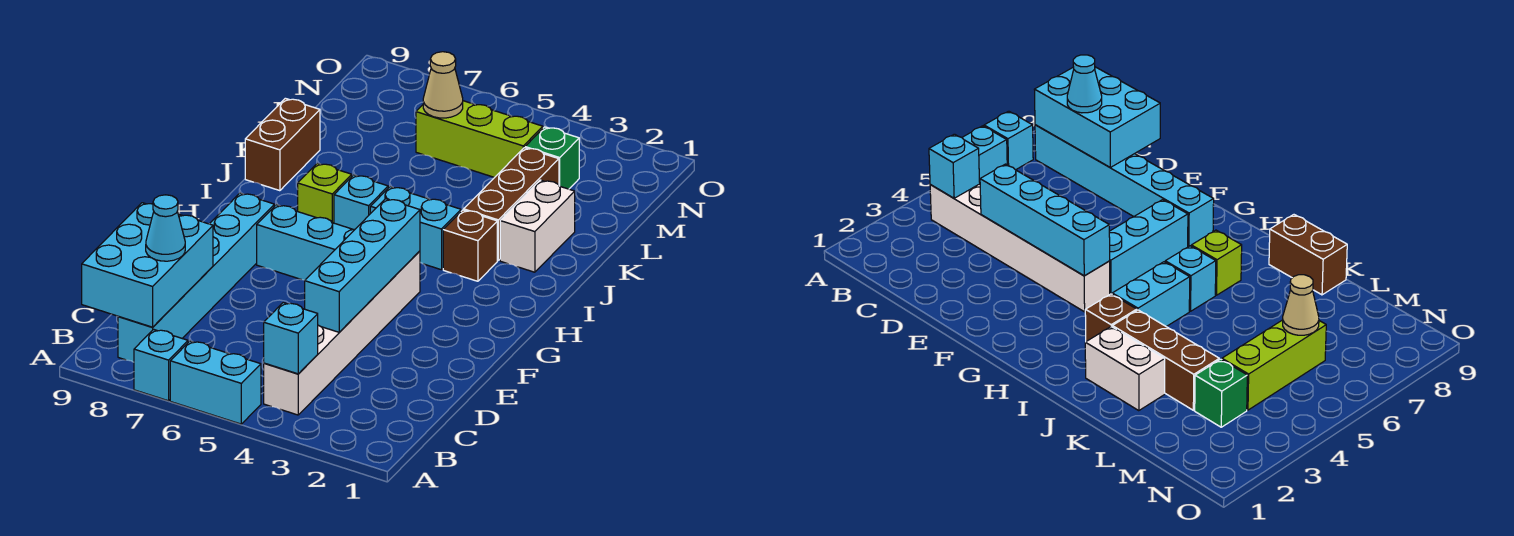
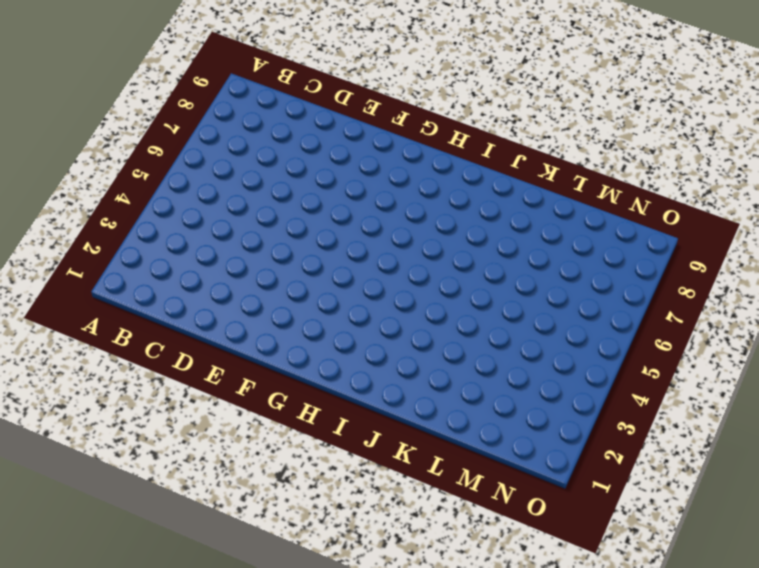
none -> cyan brick A5:A6 level 1
none -> cyan brick A7 level 1
none -> white brick B4:G4 level 1

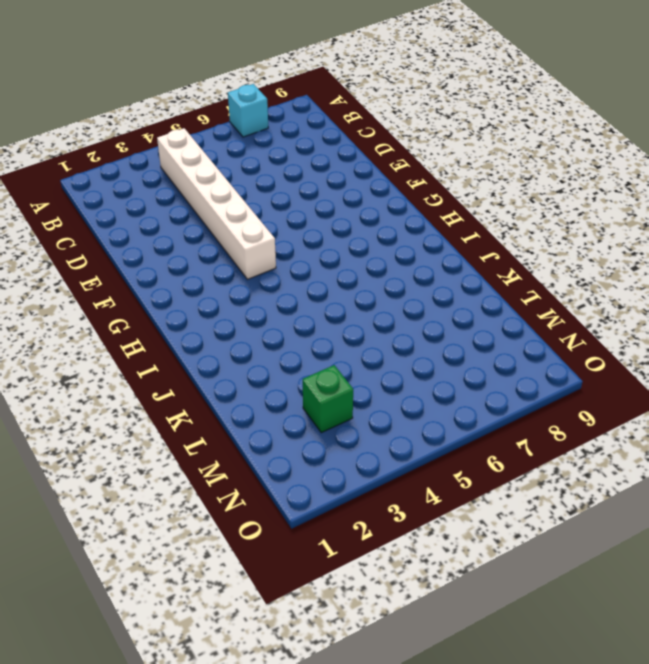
none -> cyan brick A5:A6 level 1
none -> cyan brick B8:G8 level 1
none -> cyan brick G5:G7 level 1

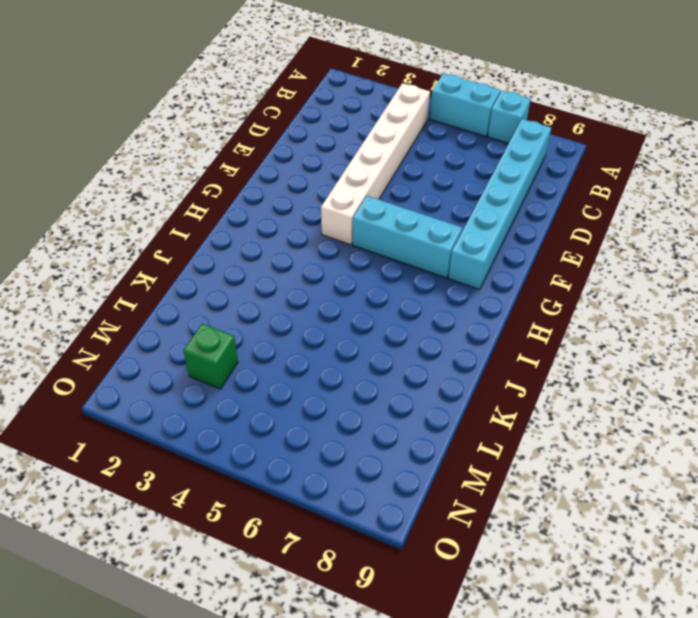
none -> brown brick I3 level 1
none -> cyan brick I4:I5 level 1
none -> cyan brick I6 level 1

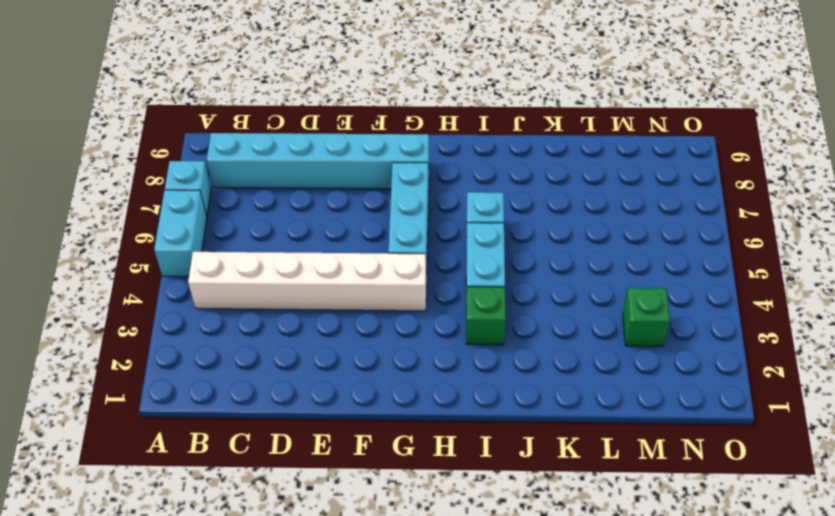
green brick I3 level 1 -> brown brick I3 level 1
none -> lime brick I7 level 1
none -> white brick J2:K2 level 1
none -> brown brick J3:L3 level 1

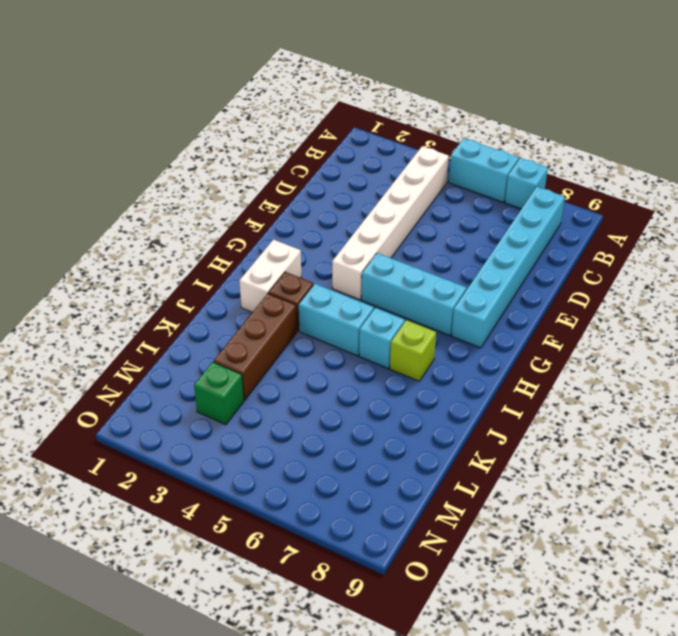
white brick H2:I2 level 1 -> white brick J2:K2 level 1
none -> brown brick J9:K9 level 1
none -> lime brick M4:M6 level 1
none -> cyan brick B4 level 2

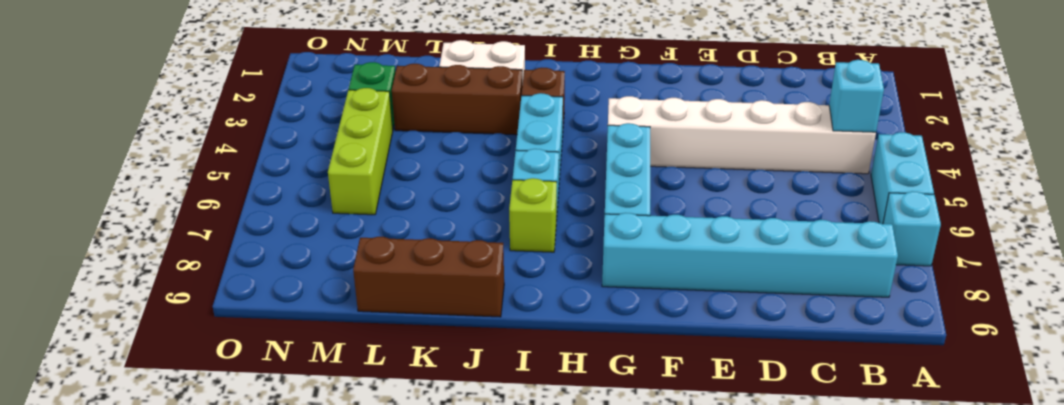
brown brick J9:L9 level 1 -> brown brick J9:K9 level 1
none -> cyan brick B8:D9 level 2
none -> cyan brick D4:G4 level 2
none -> tan cone M6 level 2

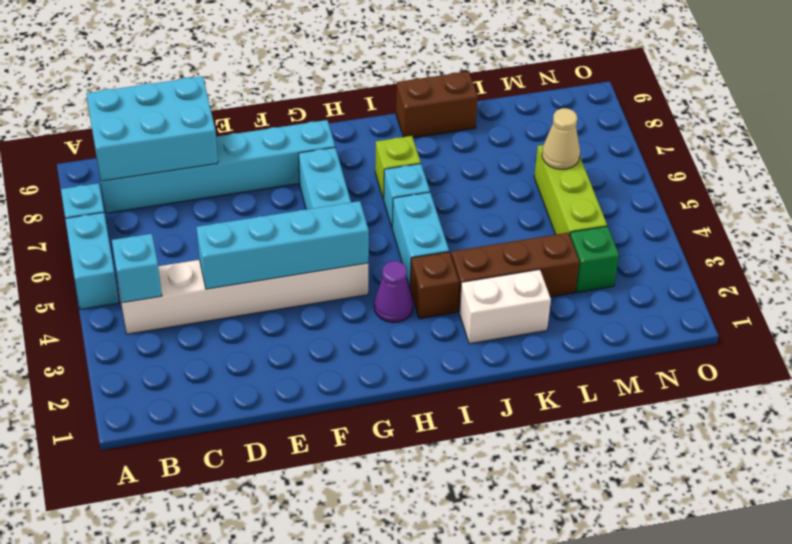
purple cone H3 level 1 -> none
none -> cyan cone C8 level 3

